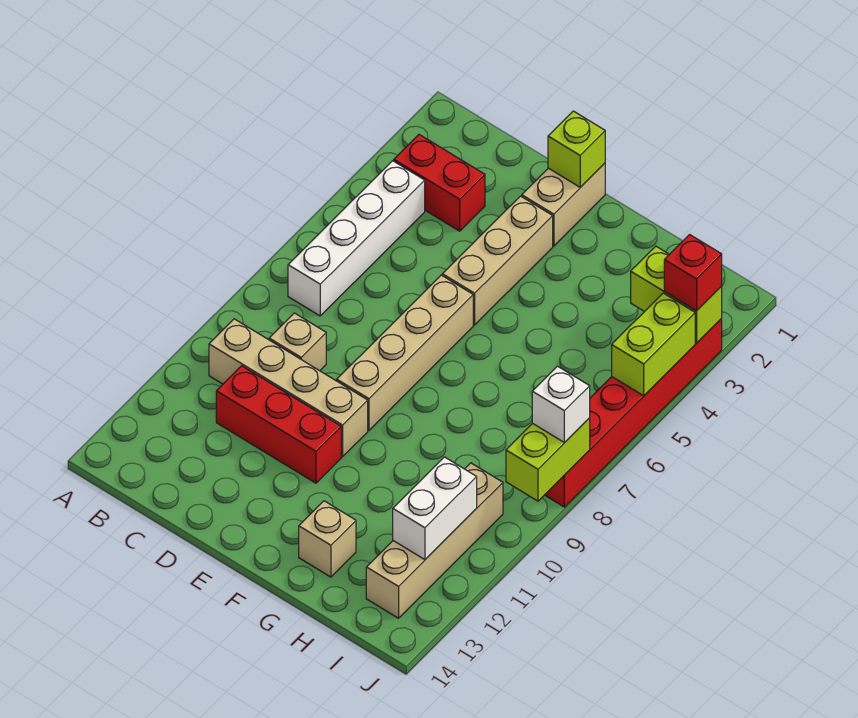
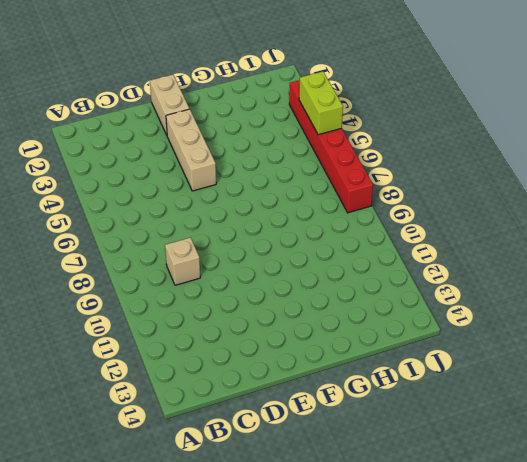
none -> red brick B3:C3 level 1
none -> white brick B4:B7 level 1
none -> tan brick B10:E10 level 1

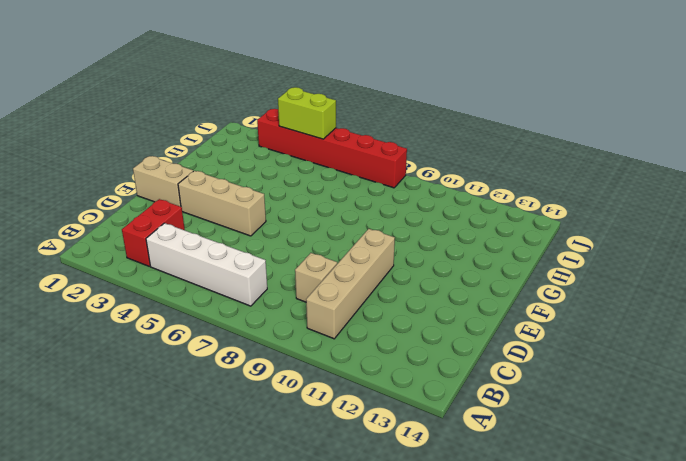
none -> red brick C11:E11 level 1
none -> tan brick E6:E9 level 1
none -> tan brick G13 level 1

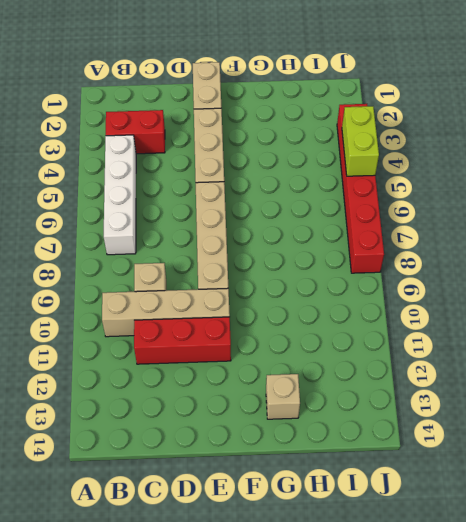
none -> tan brick I10:I13 level 1
none -> lime brick E1 level 2
none -> lime brick I3:J3 level 2

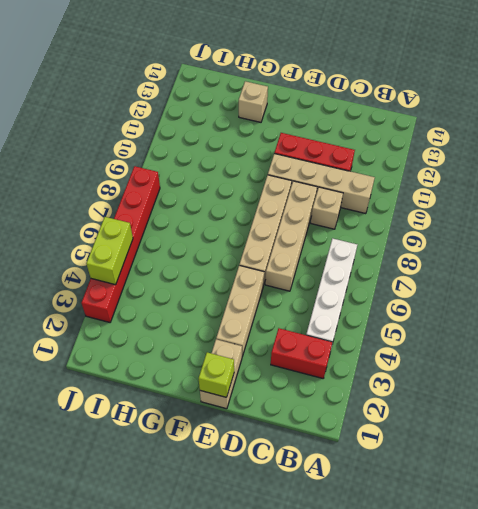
tan brick D6:D9 level 1 -> tan brick I10:I13 level 1
none -> lime brick I3:J3 level 2
none -> white brick I11:I12 level 2
none -> lime brick J8:J9 level 2

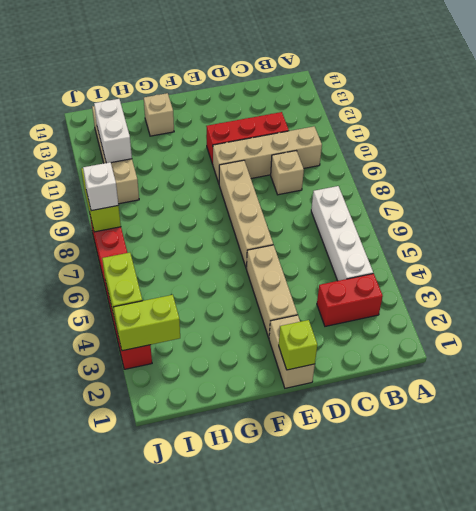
none -> red brick J3 level 3

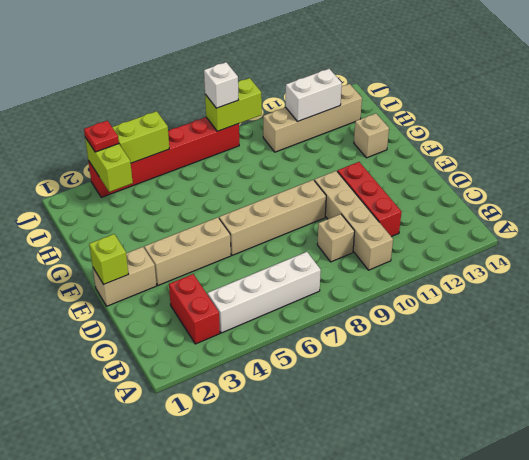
red plate J3 level 3 -> red brick J3 level 3

